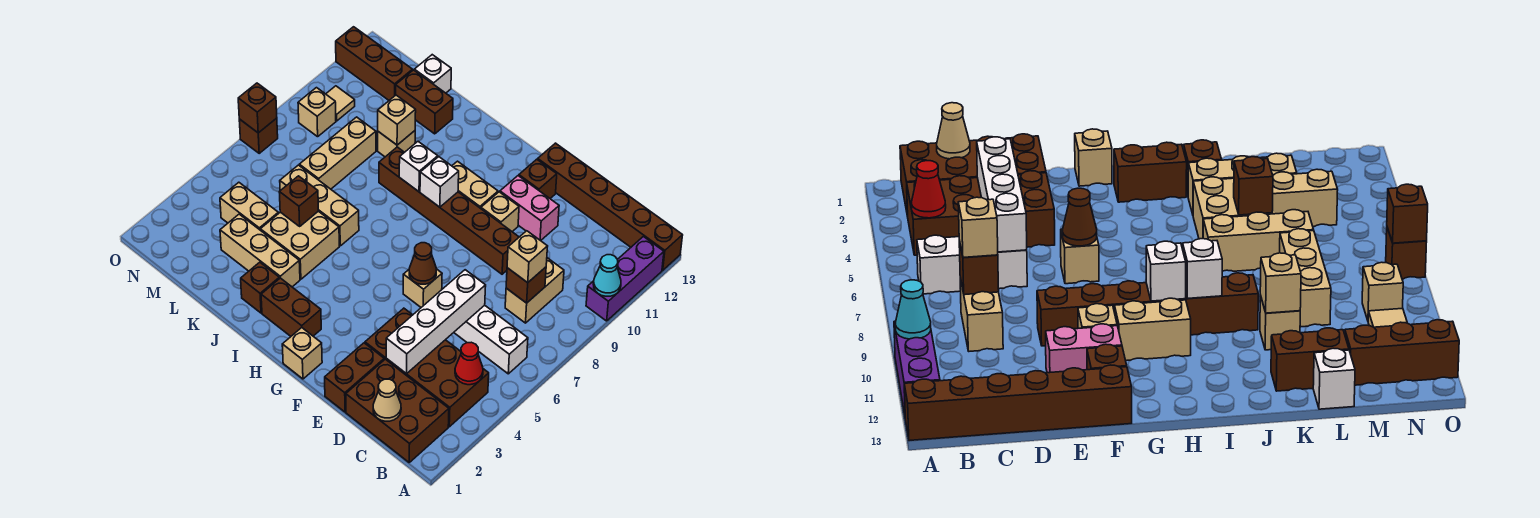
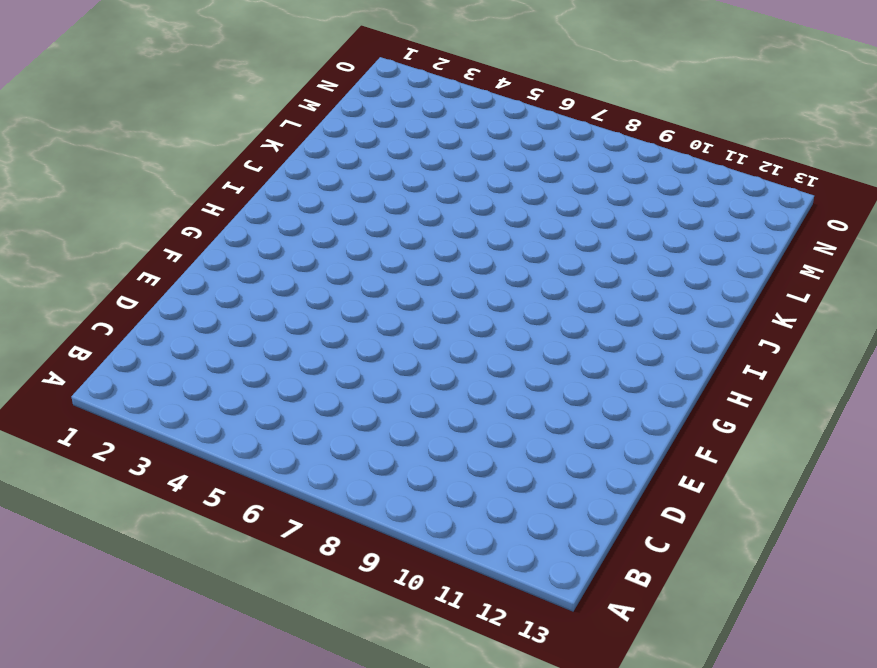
none -> purple brick A10:A12 level 1
none -> brown brick A13:F13 level 1
none -> brown brick B1:D2 level 1
none -> brown brick B3:E4 level 1

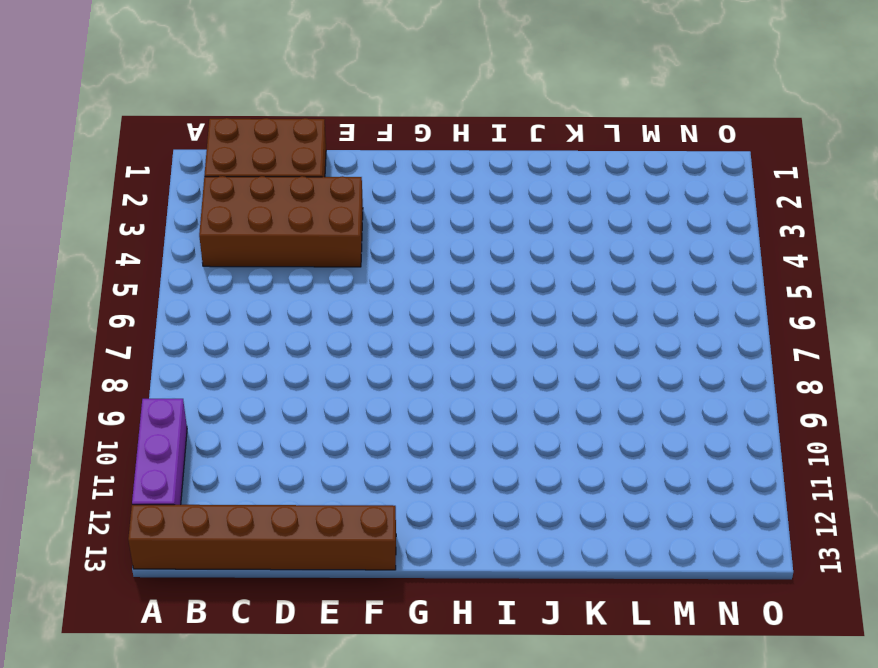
none -> white brick B6:D6 level 1
none -> tan brick C8:C9 level 1
none -> brown brick E1:E2 level 1
none -> brown brick E9:J9 level 1

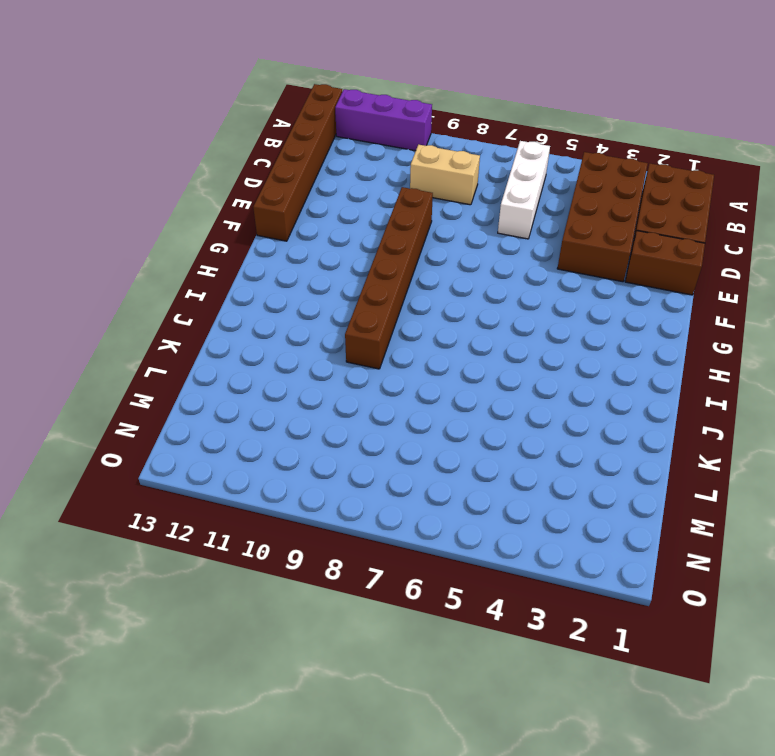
none -> pink brick E11:F11 level 1
none -> tan brick F6 level 1
none -> tan brick F10 level 1
none -> brown brick F12 level 1

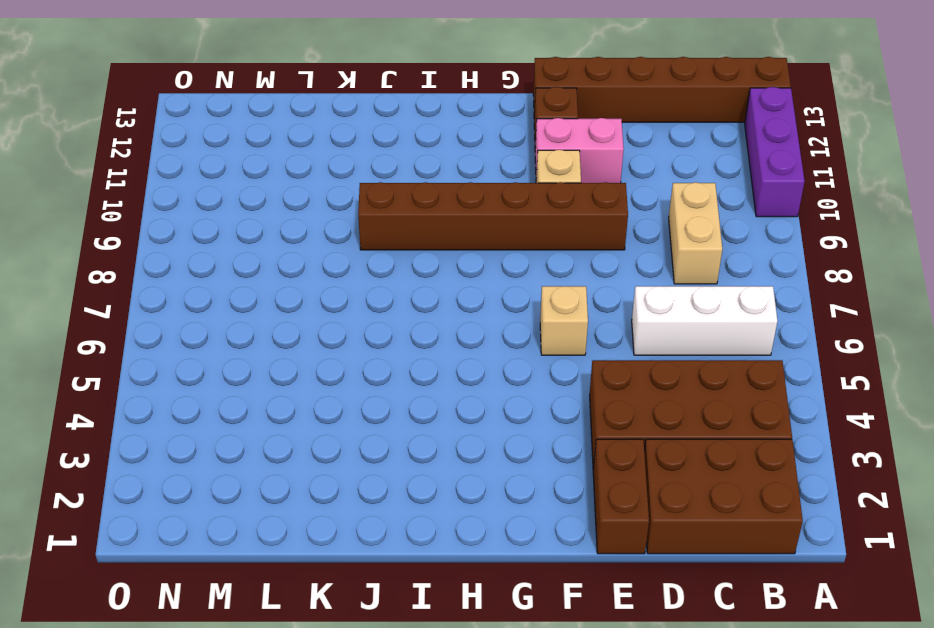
none -> tan brick G1 level 1
none -> tan brick G10:H10 level 1
none -> brown brick H2:I2 level 1
none -> brown brick J2 level 1

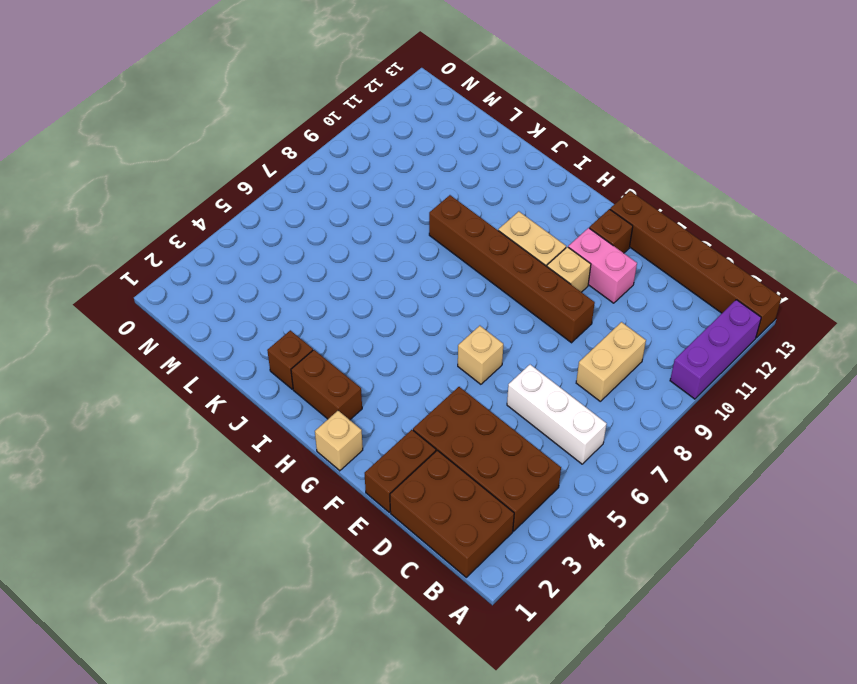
none -> tan brick J3:L3 level 1
none -> tan brick J4:K5 level 1
none -> tan brick J6:L6 level 1
none -> tan brick K10 level 1

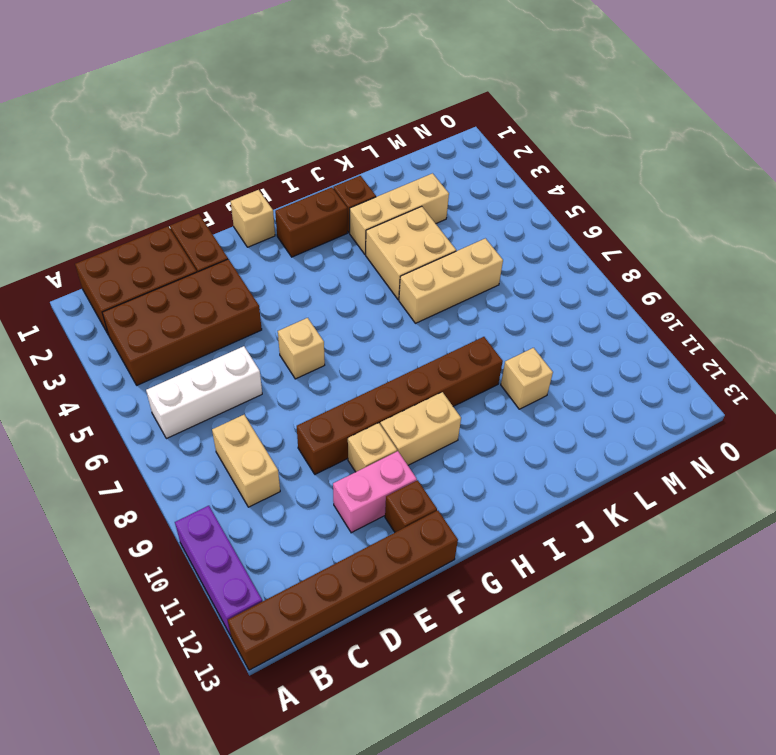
none -> brown brick K12:L12 level 1
none -> tan brick L4:M4 level 1
none -> tan brick L7:L9 level 1
none -> white brick L13 level 1

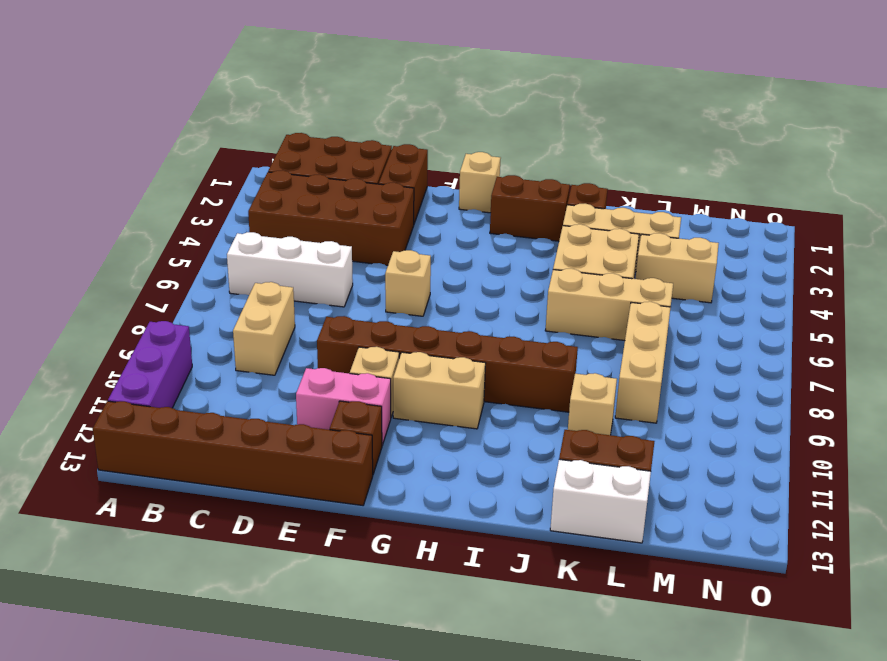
white brick K13:L13 level 1 -> white brick L13 level 1
none -> brown brick M12:O12 level 1
none -> tan brick N9 level 1
none -> tan tile N10 level 1
none -> brown brick O7 level 1

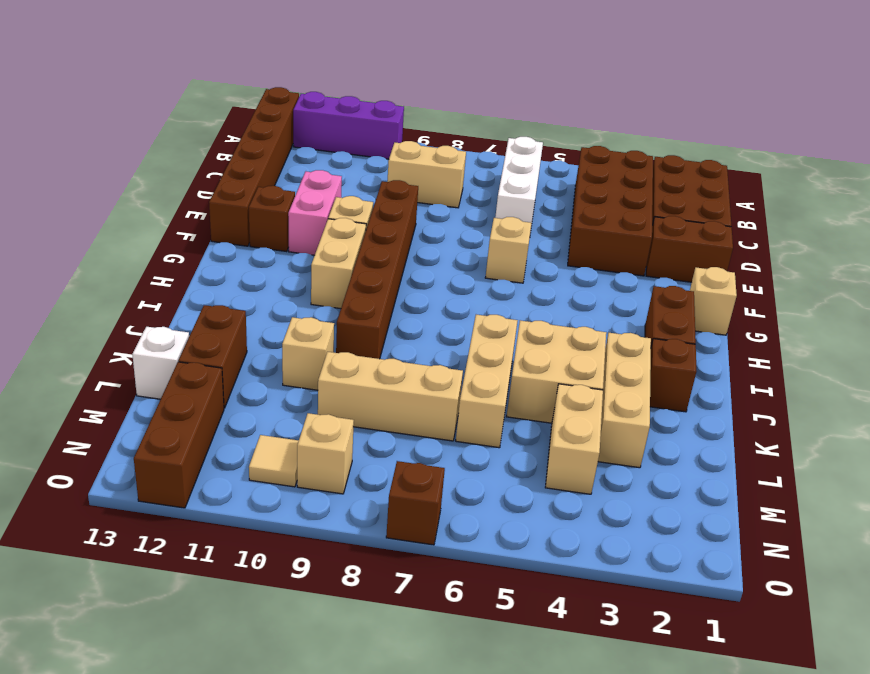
none -> cyan cone A10 level 2
none -> red cone B4 level 2
none -> tan cone C1 level 2
none -> brown brick C8 level 2

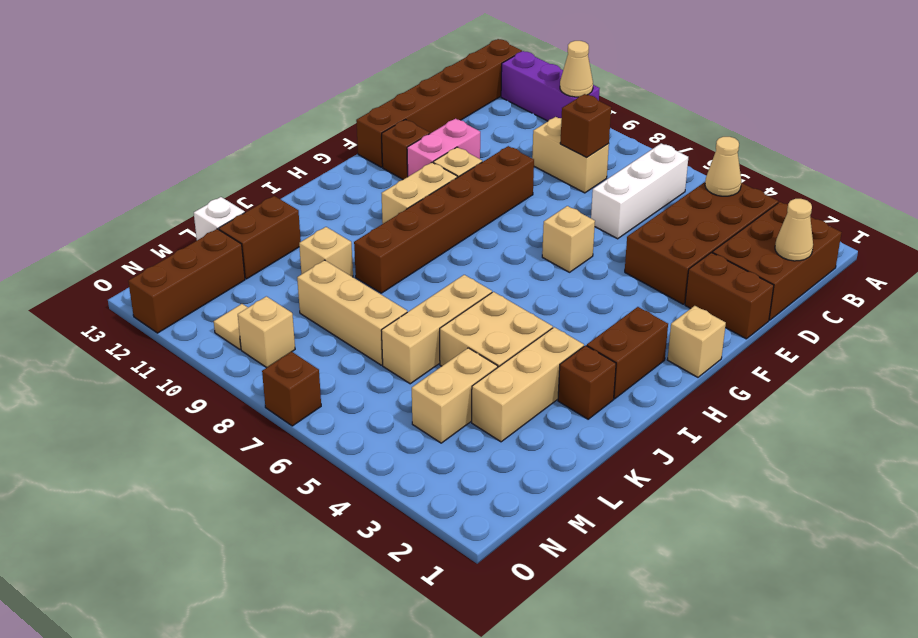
tan cone A10 level 2 -> cyan cone A10 level 2
tan cone B4 level 2 -> red cone B4 level 2
none -> white brick D3:D6 level 2
none -> brown cone F6 level 2
none -> white brick H9 level 2
none -> white brick I9 level 2

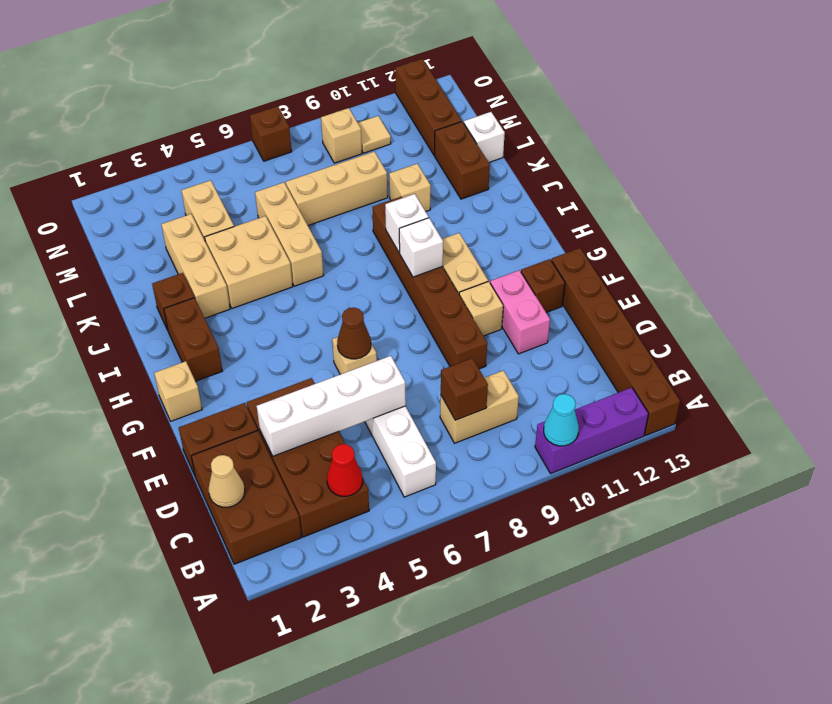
none -> brown brick K5 level 2
none -> tan brick K10 level 2
none -> brown brick O7 level 2
none -> tan brick C8 level 3

